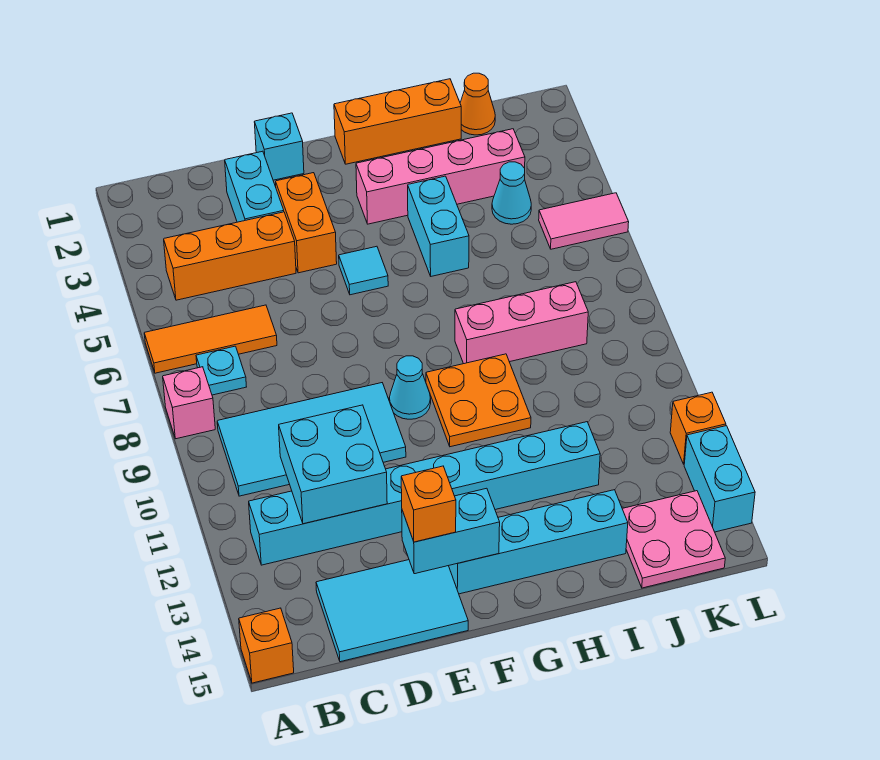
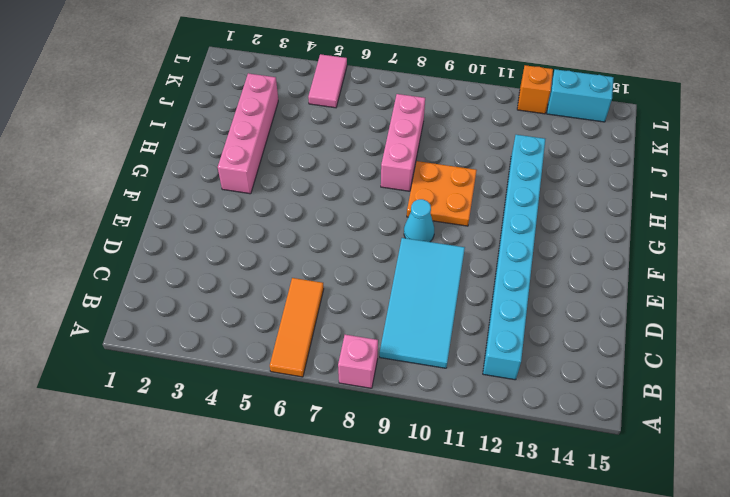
none -> orange brick A15 level 1
none -> orange brick B4:D4 level 1
none -> cyan plate B7 level 1

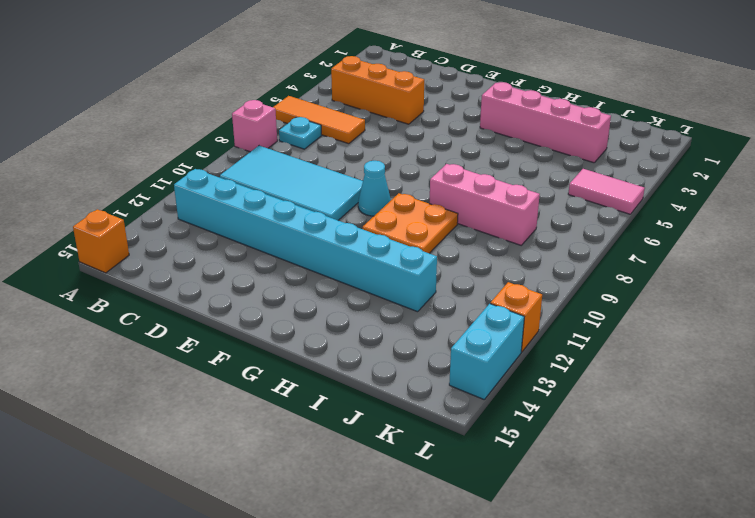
none -> cyan tile C14:E15 level 1
none -> cyan brick D2:D3 level 1
none -> cyan brick E1 level 1

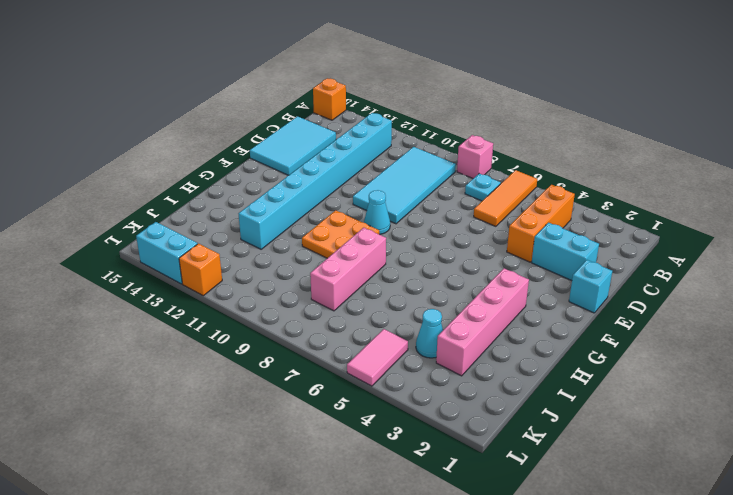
none -> orange brick E3:E4 level 1
none -> cyan tile F5 level 1
none -> cyan brick F14:I14 level 1

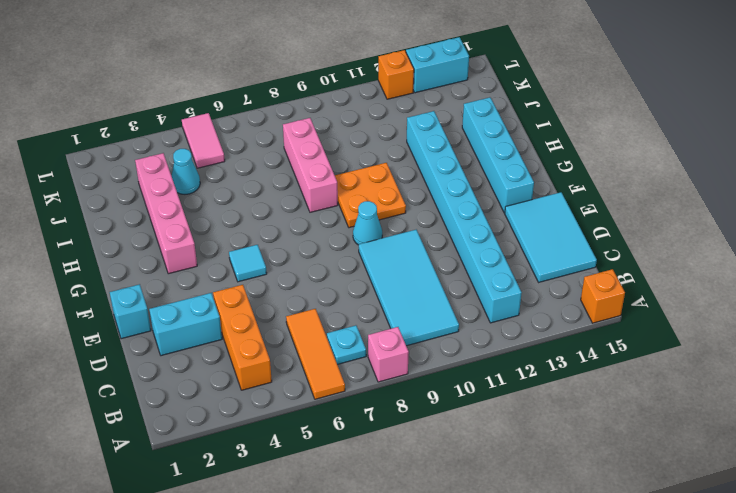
none -> orange brick E3:E4 level 1
none -> orange brick G1:I1 level 1
none -> cyan brick H4:H5 level 1

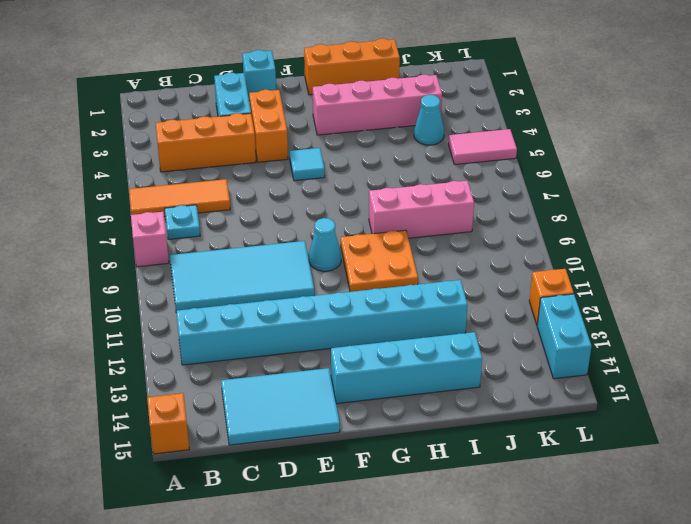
none -> cyan brick H4:H5 level 1
none -> orange cone J1 level 1
none -> pink plate J14:K15 level 1

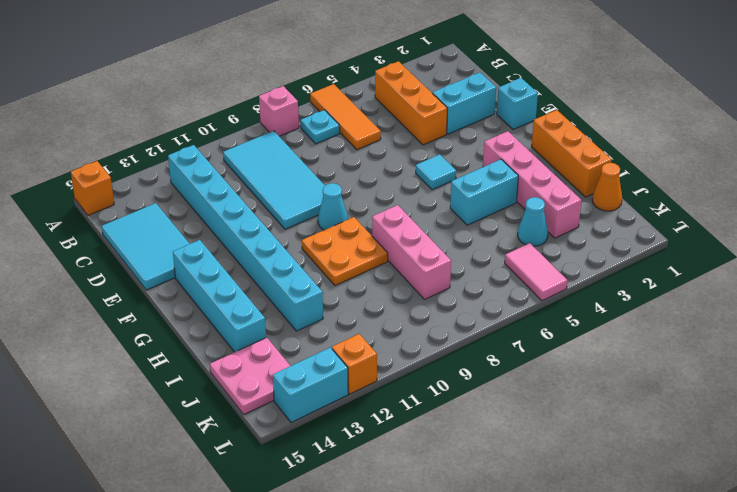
none -> orange brick E3:E4 level 1
none -> cyan brick C11:D12 level 2
none -> cyan brick E14:F14 level 2

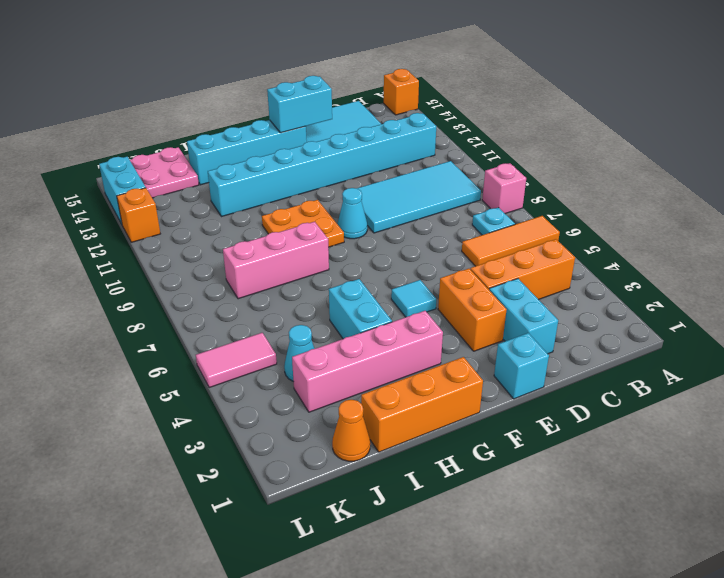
none -> cyan brick C11:D12 level 2
none -> orange brick E14 level 3

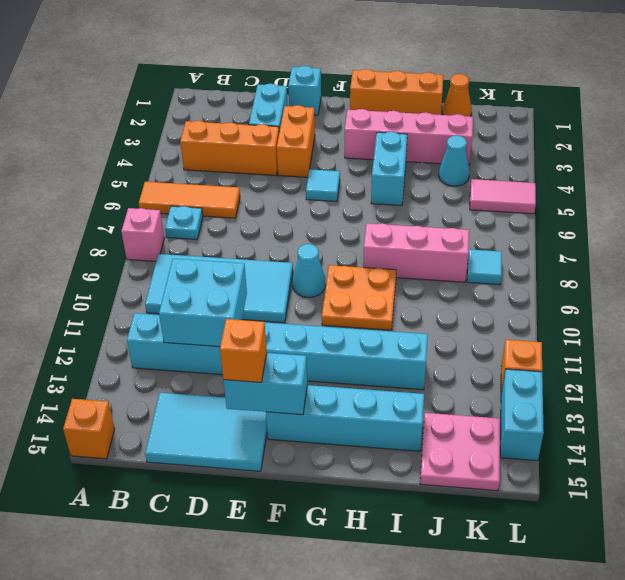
cyan tile K8 level 1 -> none

